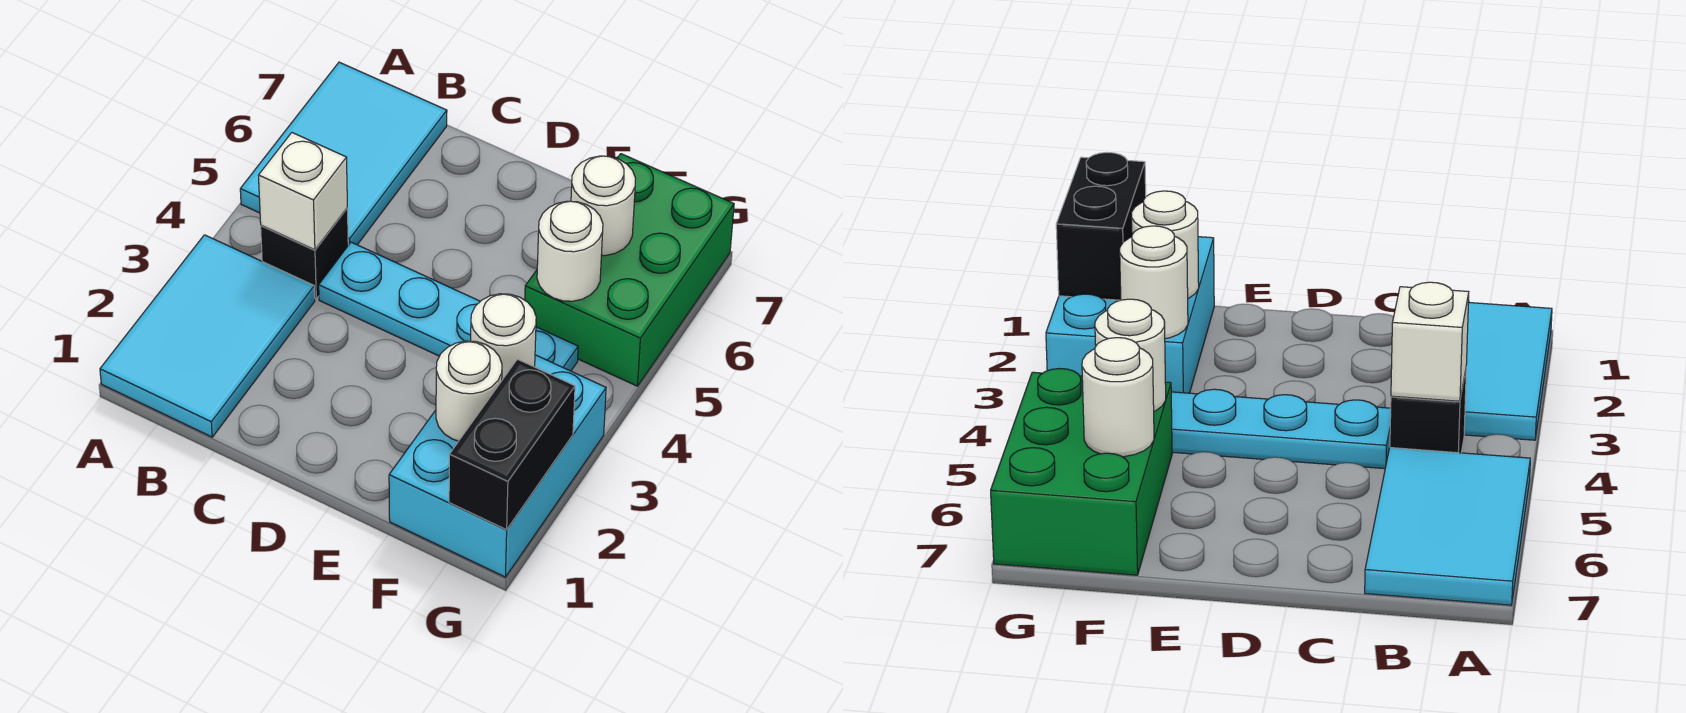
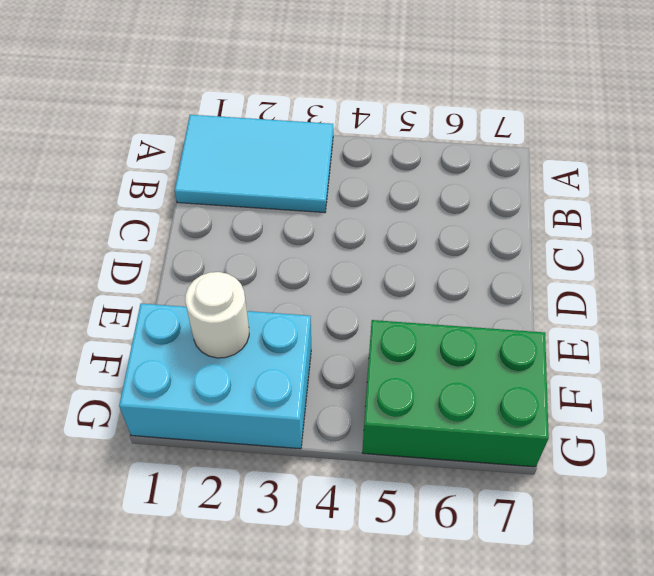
none -> cyan tile A5:B7 level 1
none -> black brick B4 level 1
none -> cyan plate C4:F4 level 1

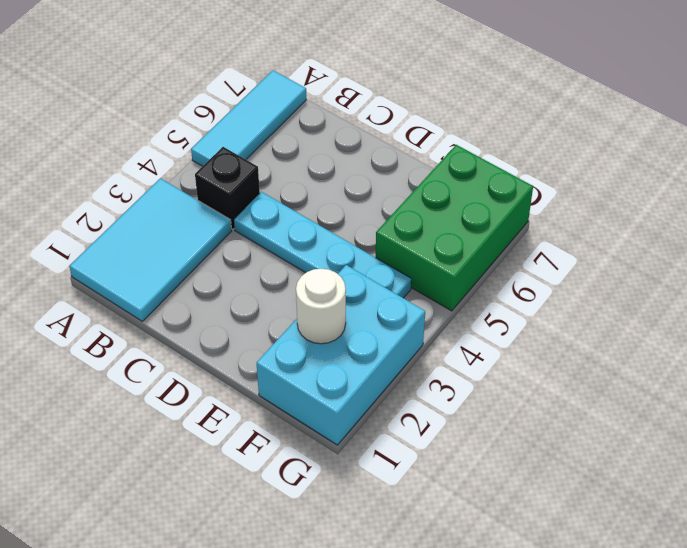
cyan tile A5:A7 level 1 -> cyan tile A5:B7 level 1
none -> white brick B4 level 2
none -> white round brick F3 level 2
none -> white round brick F5 level 2

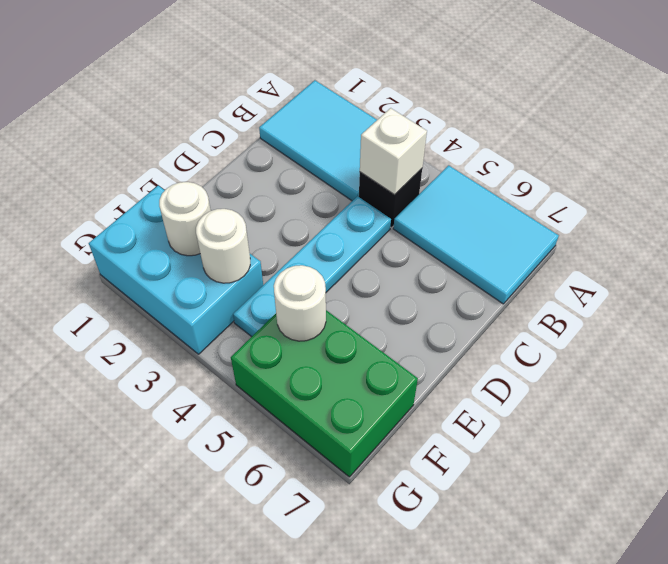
none -> white round brick F6 level 2
none -> black brick G1:G2 level 2

